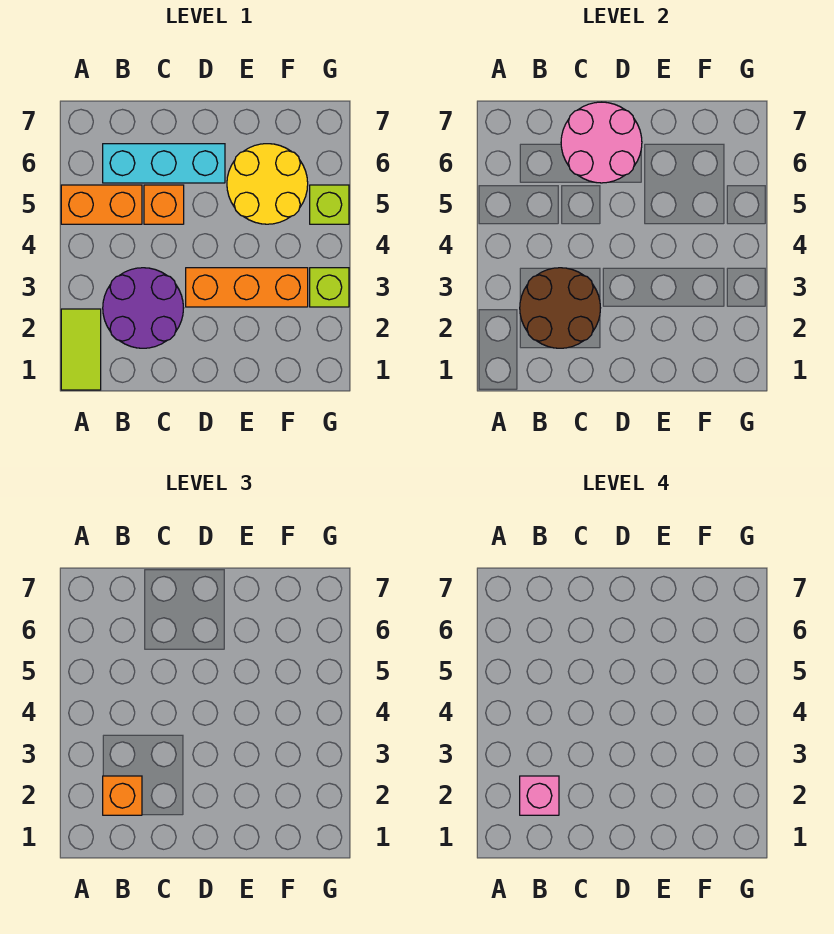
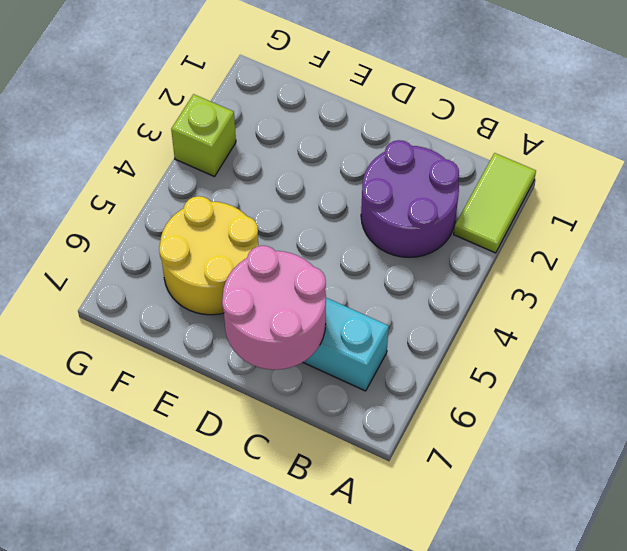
none -> orange brick A5:B5 level 1
none -> orange brick C5 level 1
none -> orange brick D3:F3 level 1

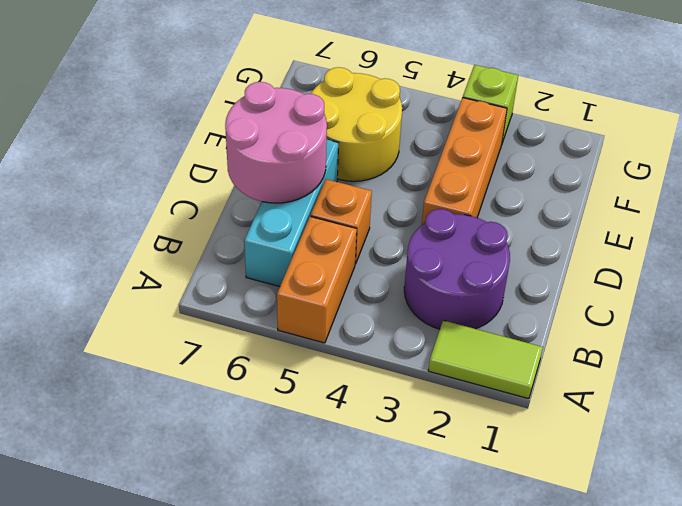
none -> lime brick G5 level 1
none -> brown round brick B2:C3 level 2
none -> orange brick B2 level 3

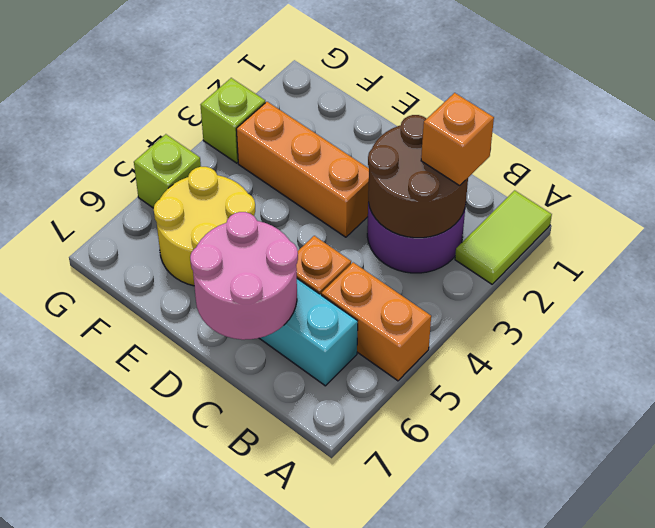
none -> pink brick B2 level 4

